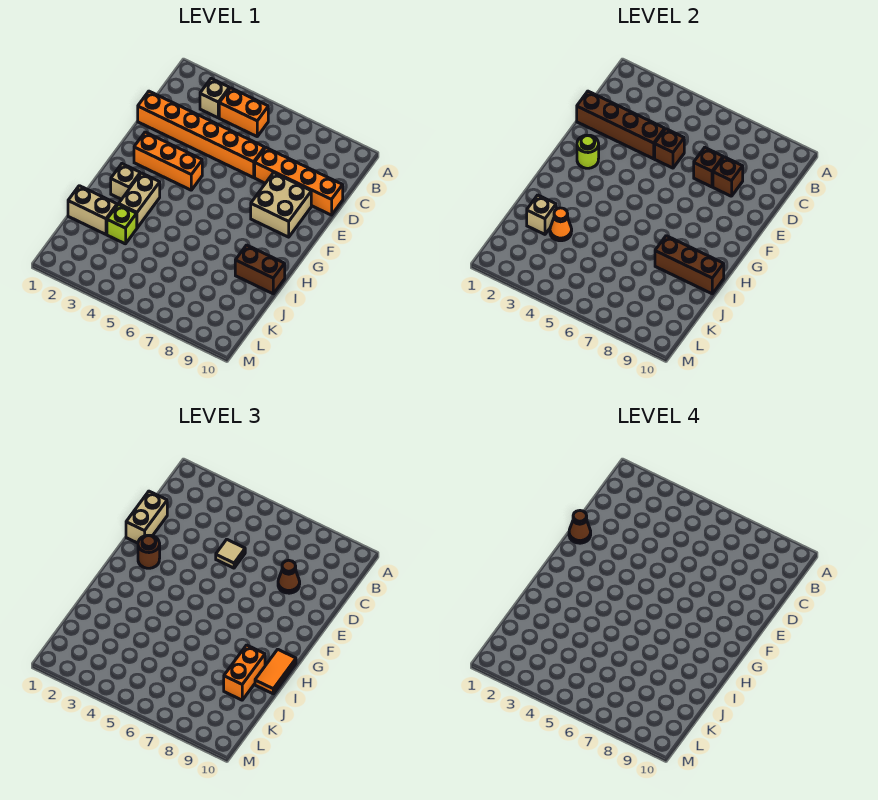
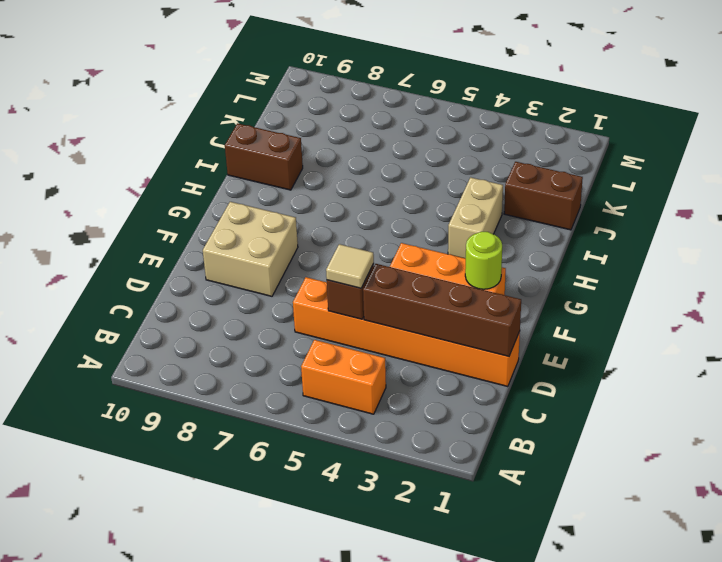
brown brick J1:J2 level 1 -> tan brick J1:J2 level 1
none -> tan brick B3 level 1
none -> orange brick D7:D10 level 1
none -> tan brick H2 level 1

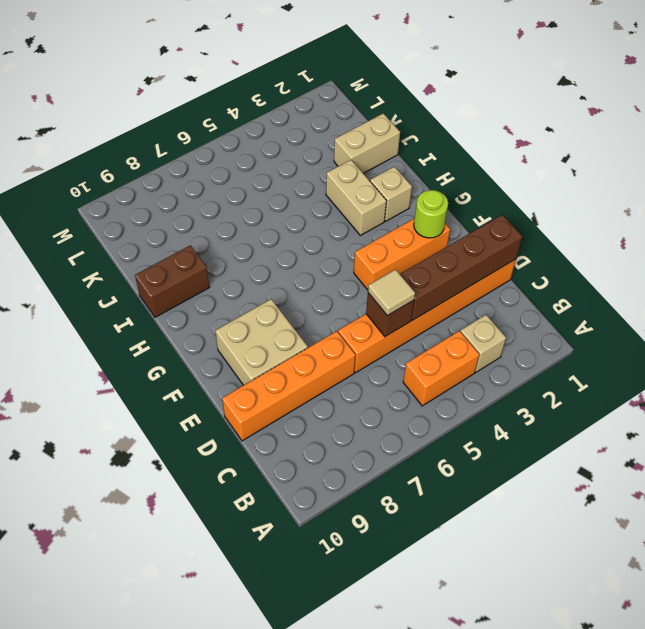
none -> lime brick J3 level 1
none -> brown brick D7 level 2
none -> brown brick D8 level 2

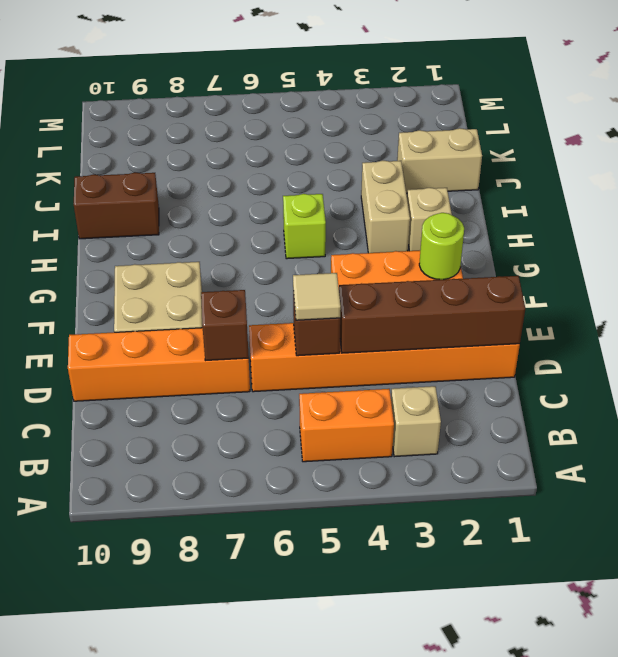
lime brick H5 level 1 -> lime brick J3 level 1
none -> brown brick D8 level 2
none -> brown brick I8:I10 level 2
none -> tan brick J2 level 2

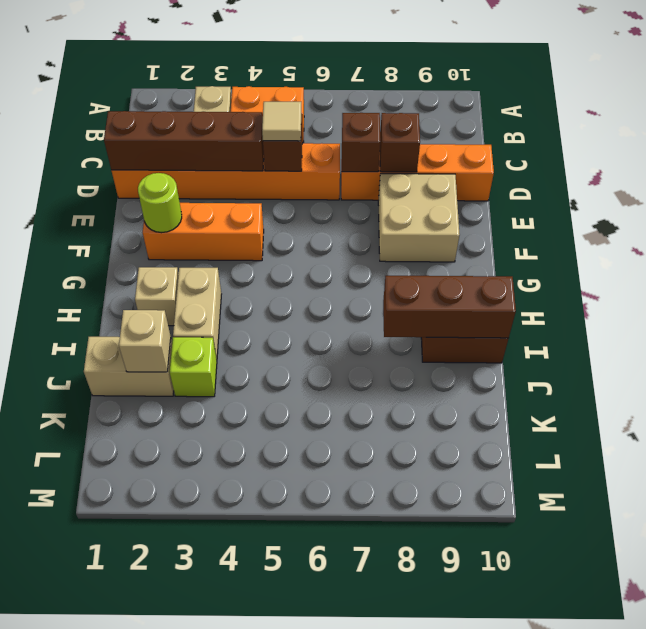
none -> orange cone J3 level 2
none -> tan brick D1:E1 level 3
none -> brown cone D8 level 3

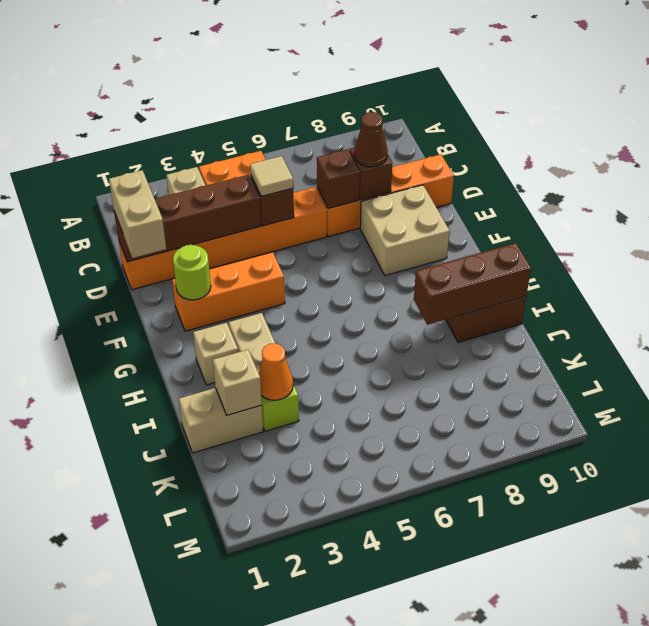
none -> brown round brick F2 level 3
none -> orange tile H10:I10 level 3
none -> orange brick I9:J9 level 3

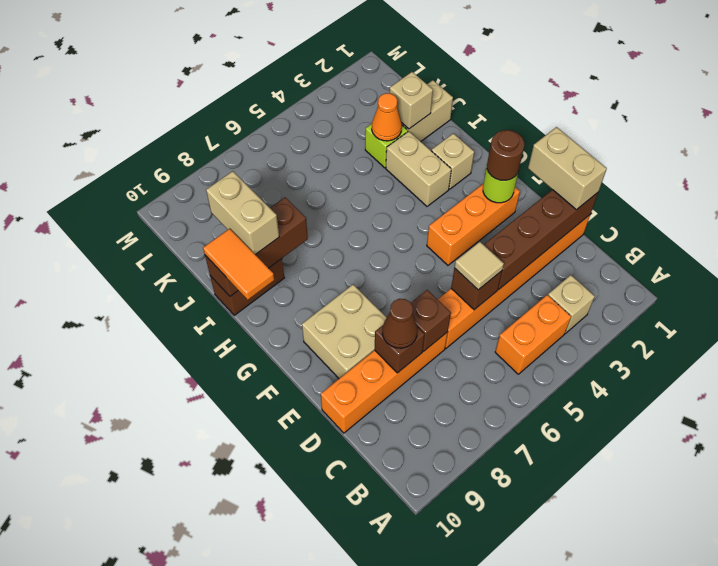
tan brick I9:J9 level 3 -> orange brick I9:J9 level 3
none -> brown cone E1 level 4

